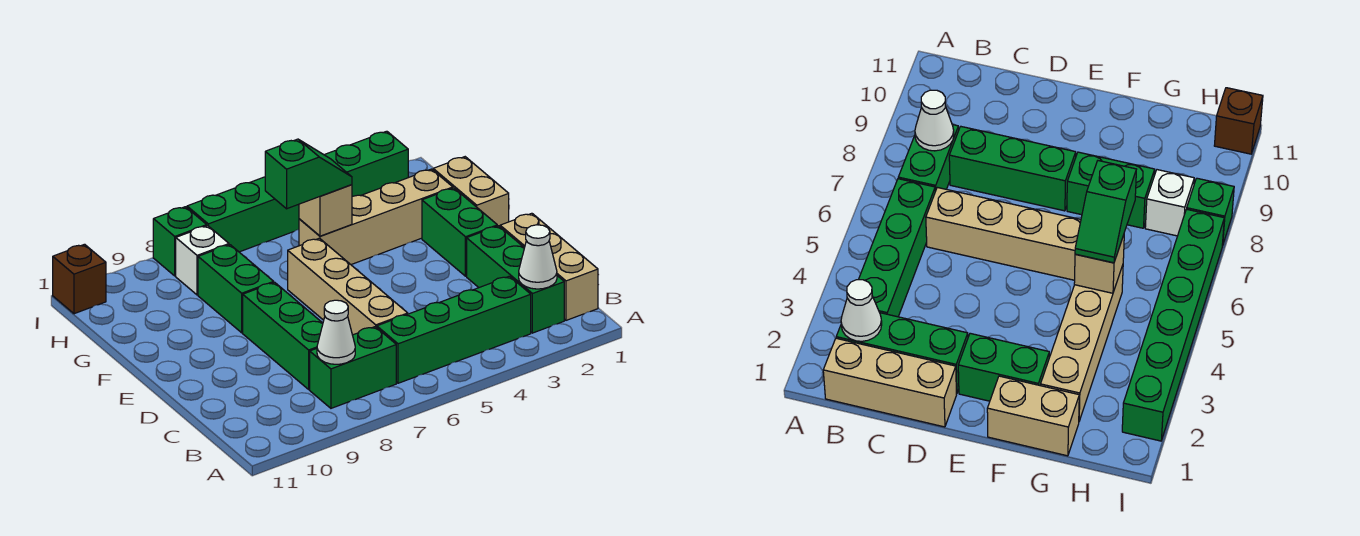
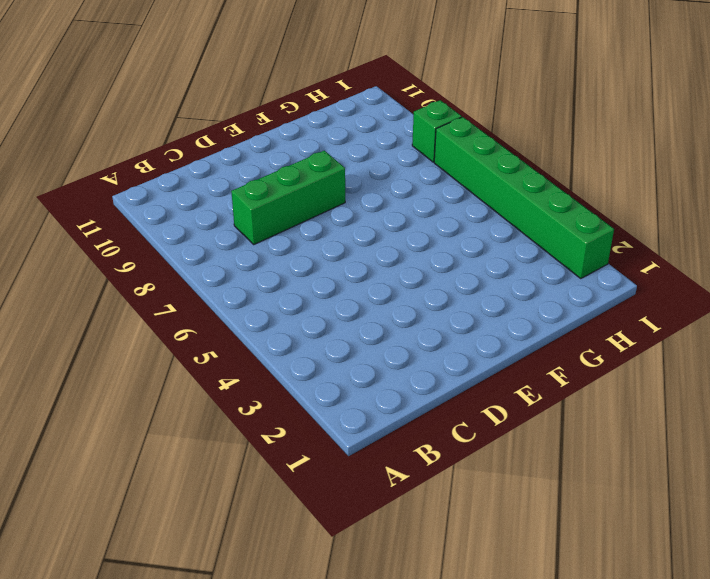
none -> tan brick B1:D1 level 1
none -> green brick B2:D2 level 1
none -> green brick B3:B6 level 1

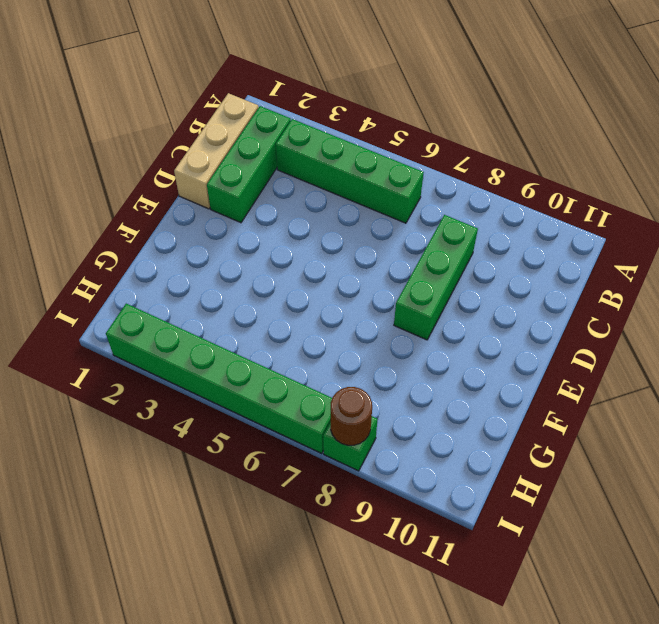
brown round brick I8 level 2 -> none
none -> green brick B7:B8 level 1
none -> tan brick C6:F6 level 1
none -> green brick E2:F2 level 1

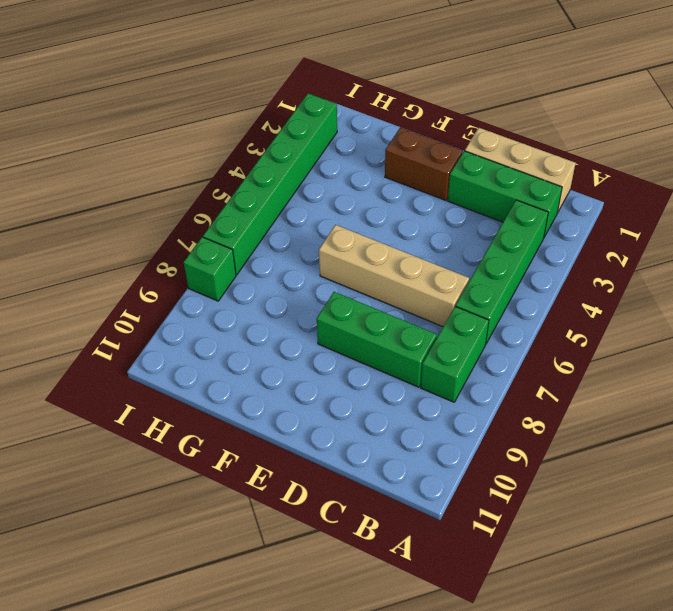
brown brick E2:F2 level 1 -> green brick E2:F2 level 1
none -> tan brick F1:G1 level 1
none -> green brick F8:G8 level 1
none -> tan brick G2:G5 level 1

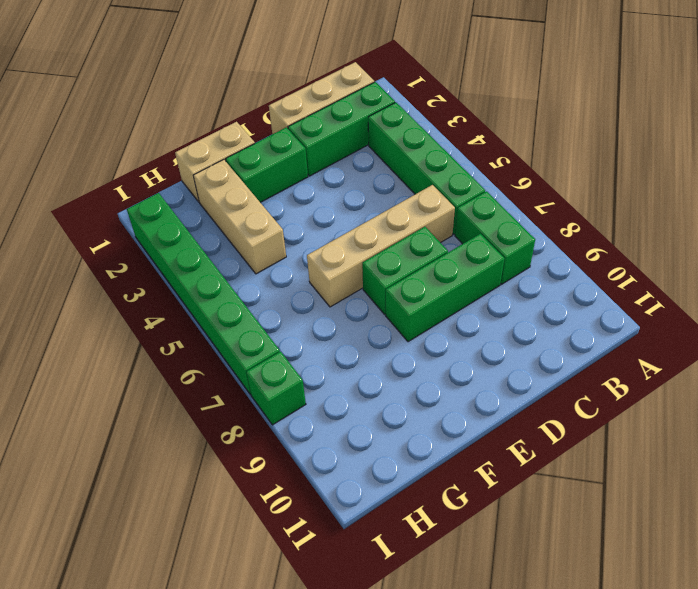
green brick D7:E7 level 1 -> green brick F8:G8 level 1
tan brick G2:G4 level 1 -> tan brick G2:G5 level 1
none -> white brick H8 level 1
none -> brown brick I11 level 1
none -> white cone B2 level 2

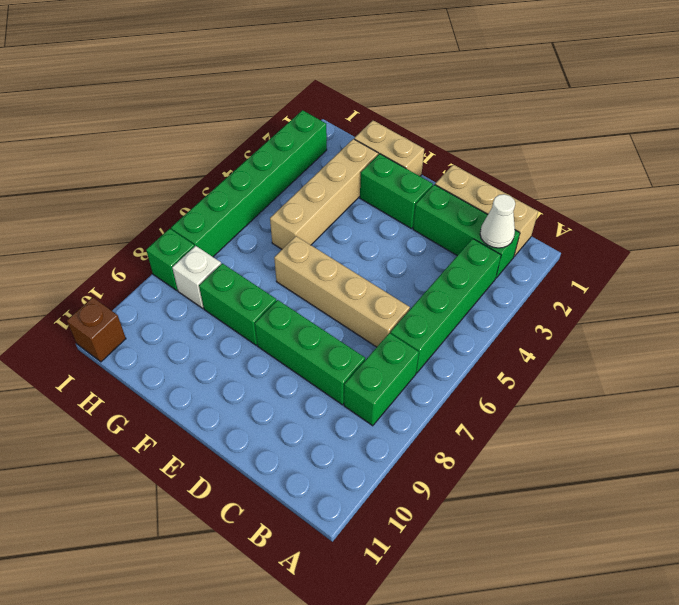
none -> white cone B8 level 2
none -> tan brick G5 level 2
none -> green slope G5:G6 level 3 top 6

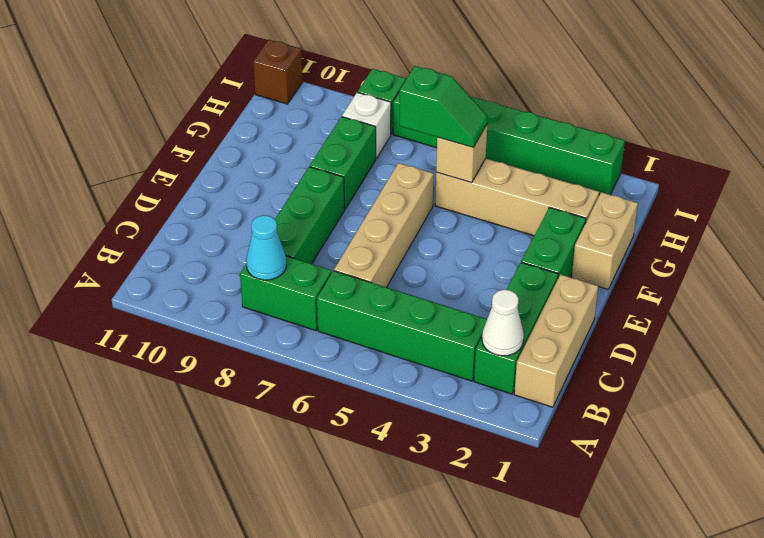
cyan cone B8 level 2 -> white cone B8 level 2

